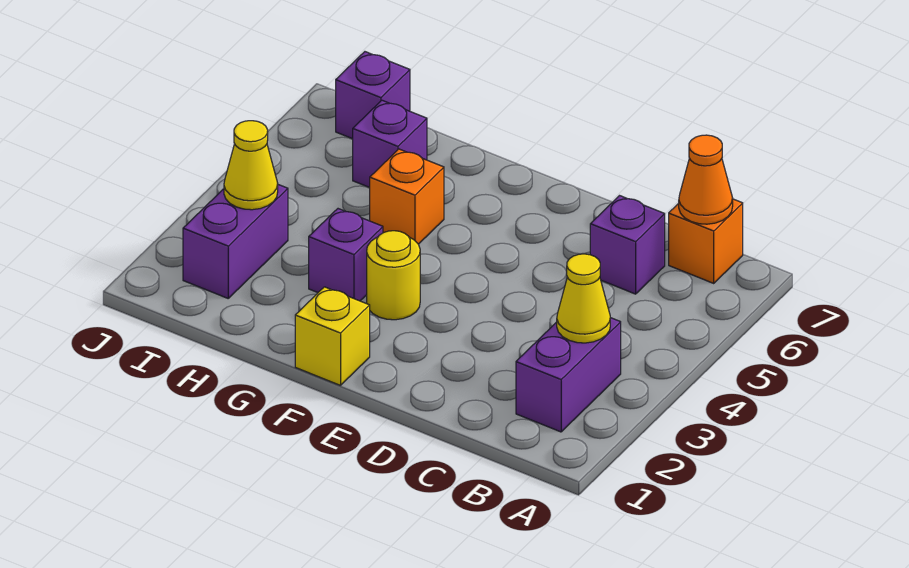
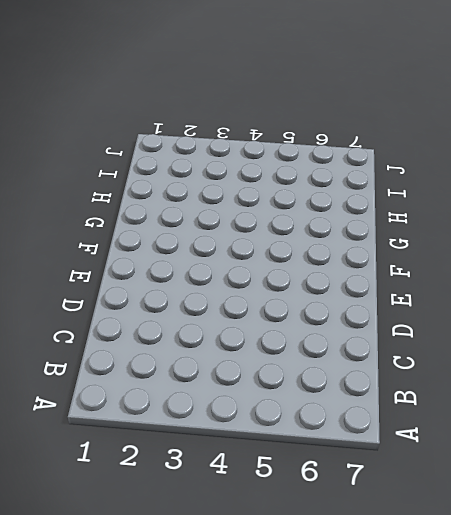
none -> purple brick B2:B3 level 1
none -> orange brick B7 level 1
none -> purple brick C6 level 1

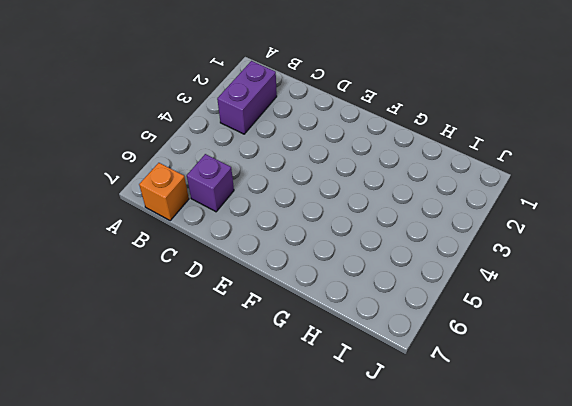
none -> yellow brick F1 level 1
none -> yellow round brick F3 level 1
none -> purple brick G3 level 1

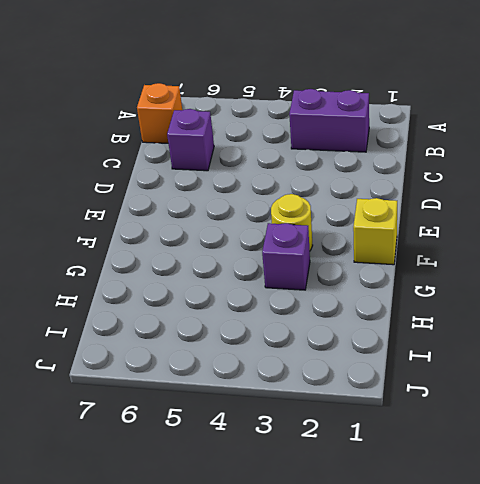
none -> orange brick G5 level 1
none -> purple brick H6 level 1
none -> purple brick I2:I3 level 1

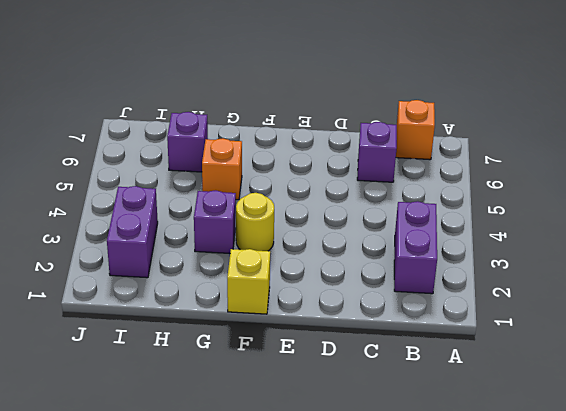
none -> purple brick I7 level 1
none -> yellow cone B3 level 2
none -> orange cone B7 level 2

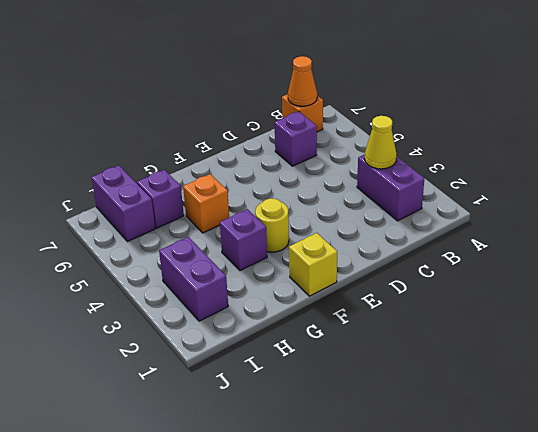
purple brick I6:I7 level 1 -> purple brick I7 level 1
none -> yellow cone I3 level 2

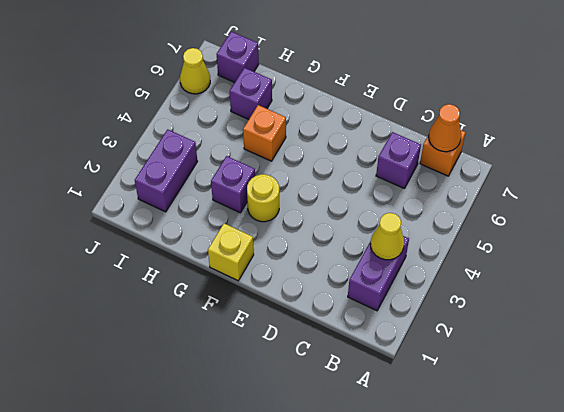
yellow cone J6 level 1 -> yellow cone I3 level 2

